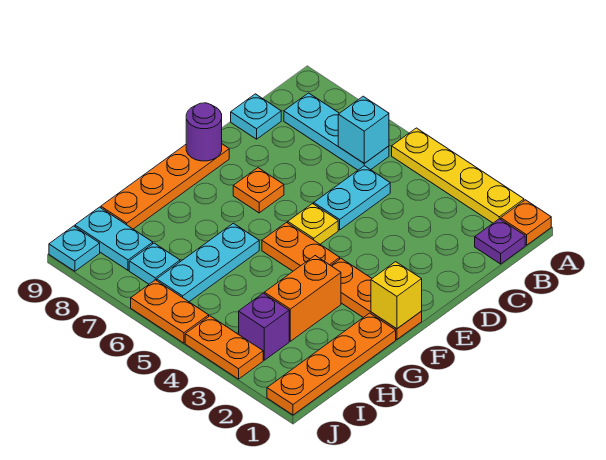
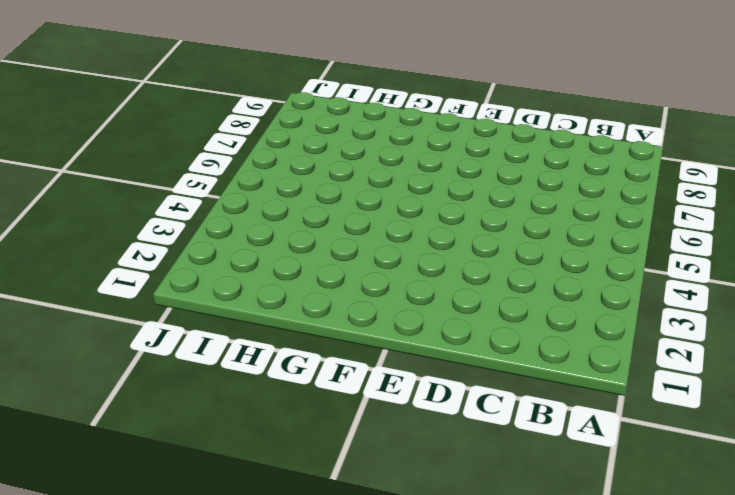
none -> orange plate A1 level 1
none -> yellow plate A2:A5 level 1
none -> purple plate B1 level 1

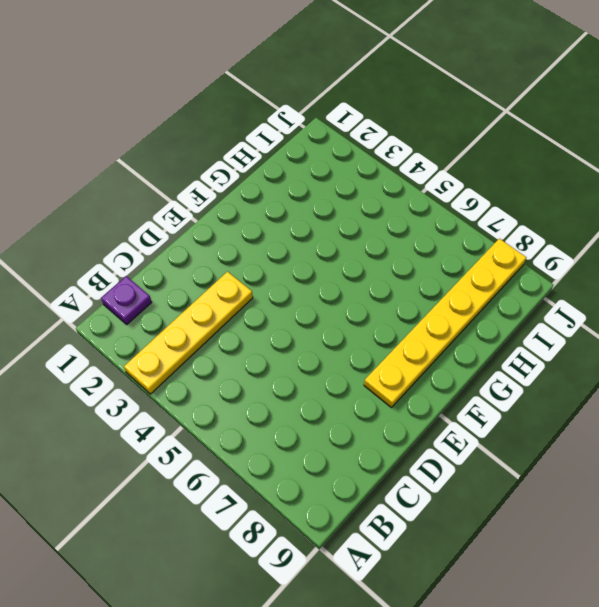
yellow plate A3:D3 level 1 -> yellow plate A2:A5 level 1
yellow plate E8:J8 level 1 -> cyan plate I8:I9 level 1
none -> orange plate A1 level 1
none -> cyan plate B6:B8 level 1
none -> cyan plate C5:D5 level 1

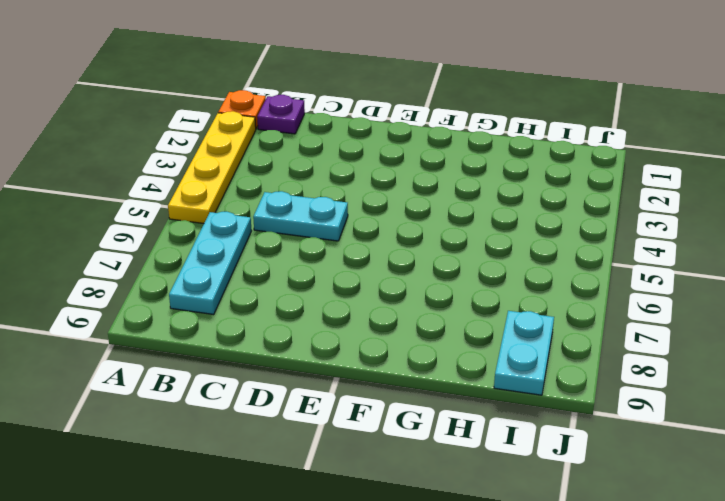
none -> cyan plate C9 level 1
none -> yellow plate E5 level 1
none -> orange plate E7 level 1

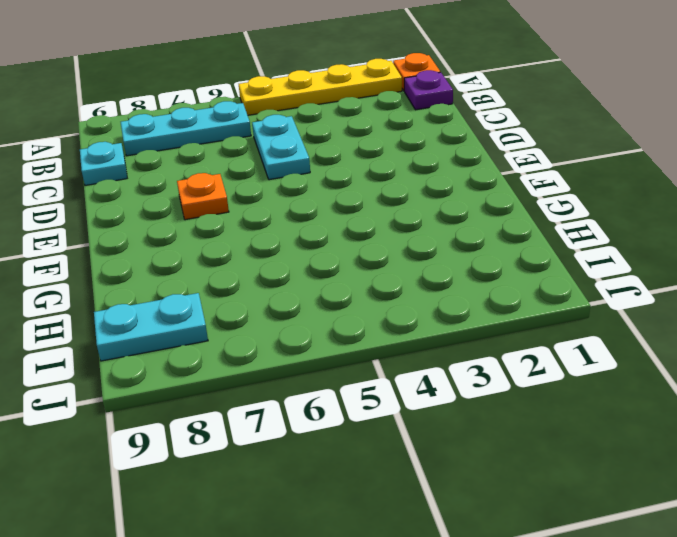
none -> yellow plate E5 level 1
none -> orange plate E9:H9 level 1
none -> orange plate F1:F3 level 1

